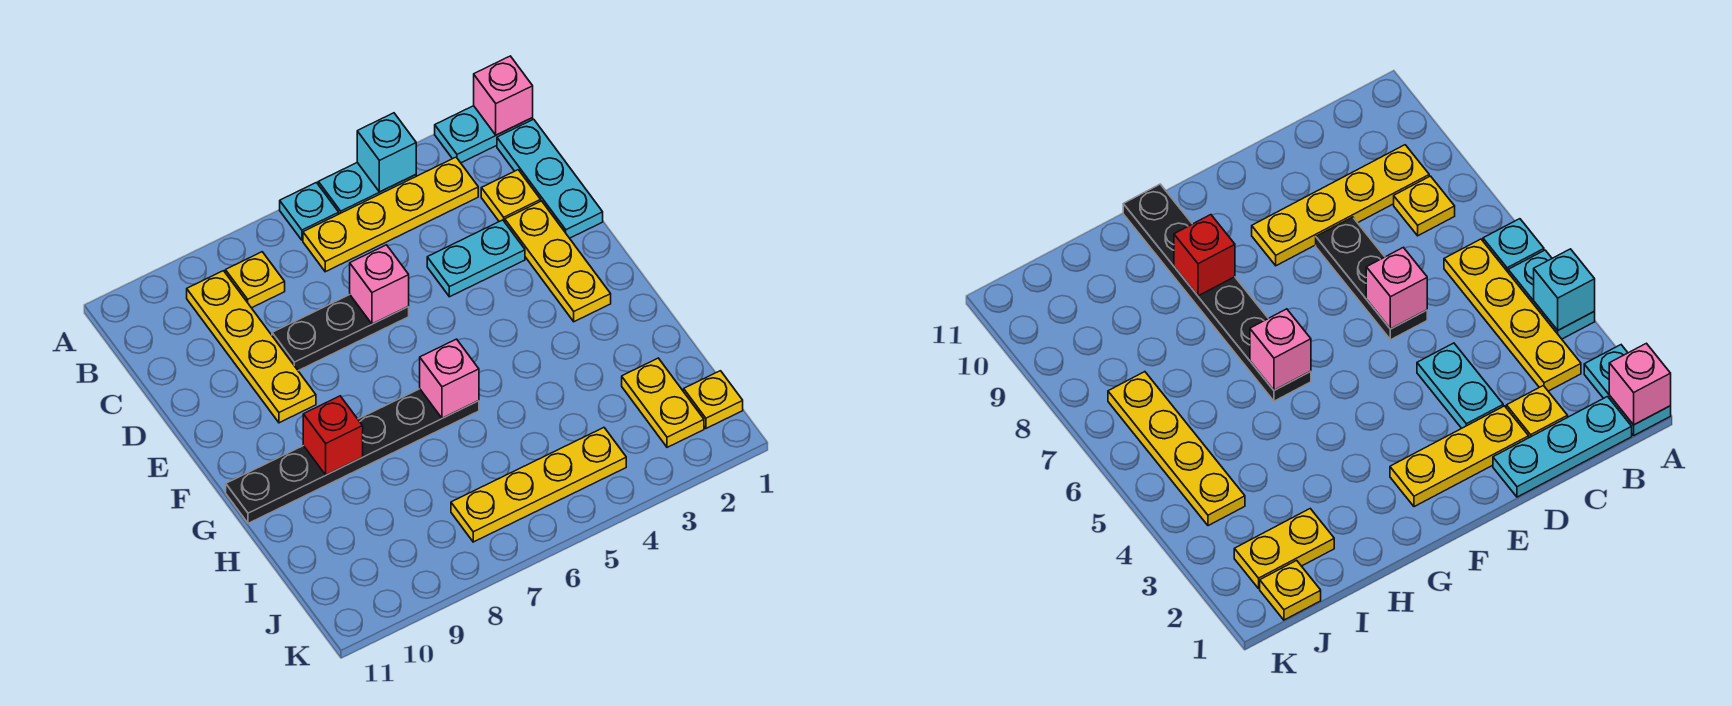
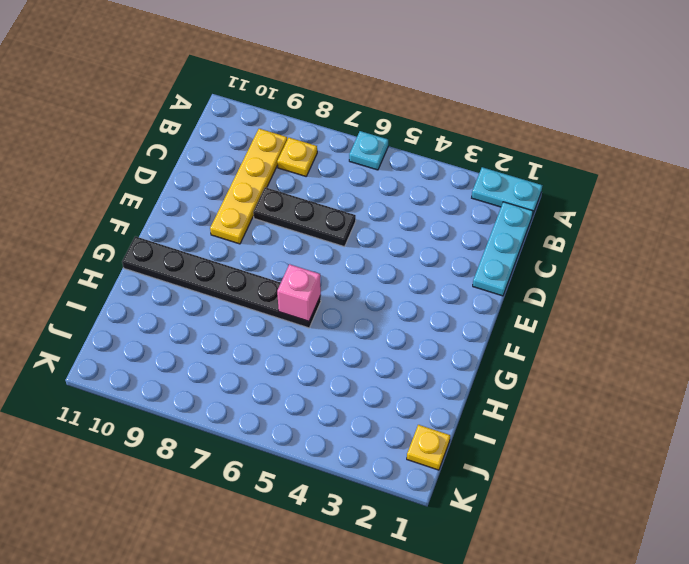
none -> cyan plate A4:A5 level 1
none -> yellow plate B3:B6 level 1
none -> yellow plate C2 level 1

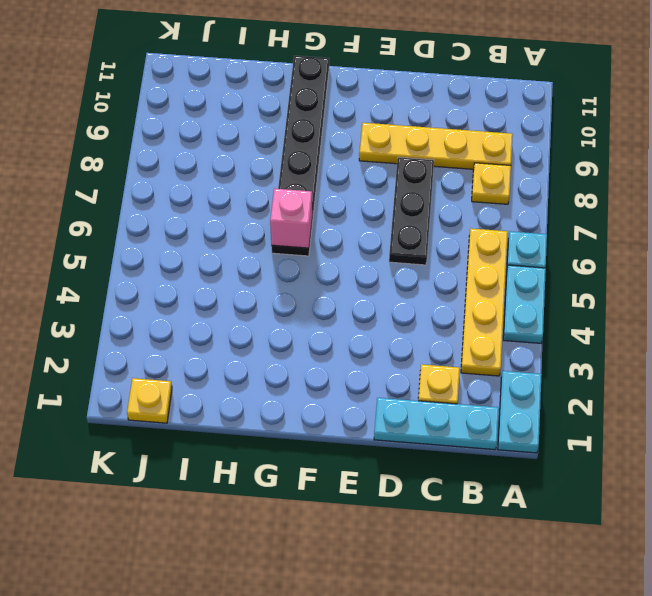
none -> yellow plate D2:F2 level 1
none -> cyan plate D3:D4 level 1
none -> yellow plate I2:J2 level 1

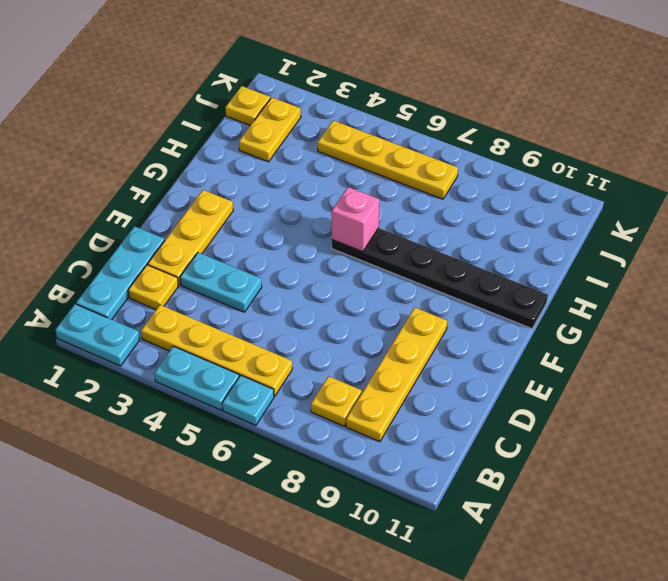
none -> black plate D6:D8 level 1
none -> pink brick A1 level 2
none -> cyan brick A4 level 2

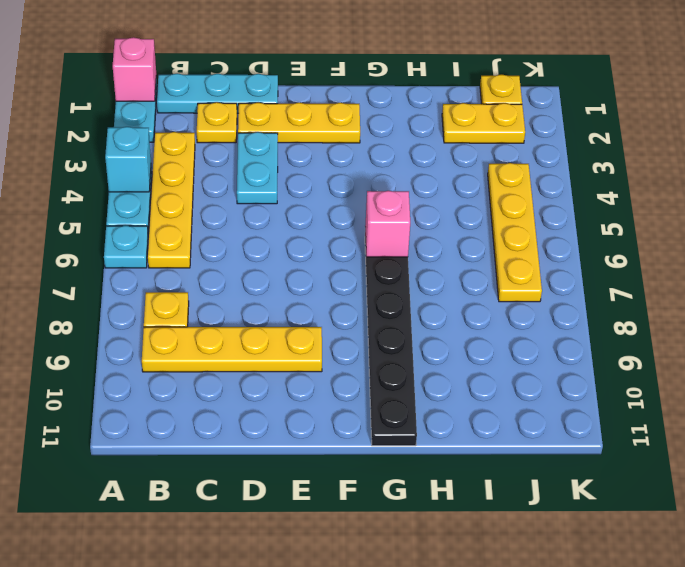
none -> black plate D6:D8 level 1
none -> pink brick D6 level 2
none -> red brick G9 level 2

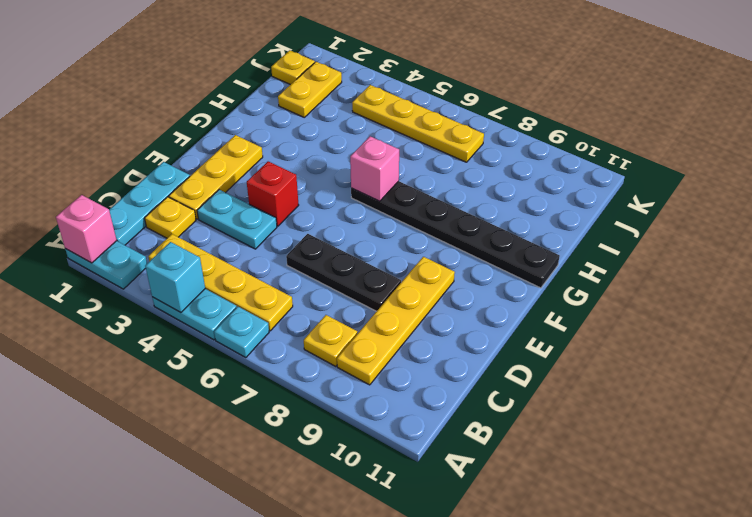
red brick E4 level 1 -> red brick G9 level 2
none -> pink brick D6 level 2

